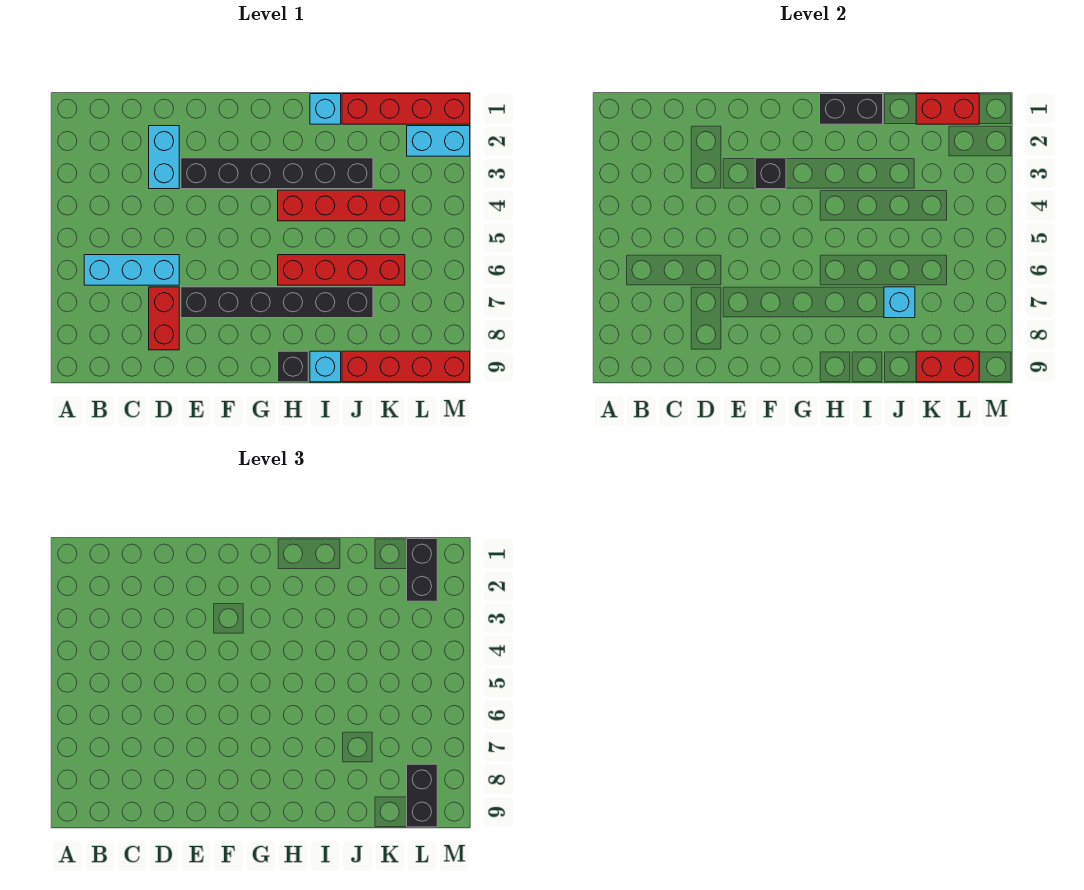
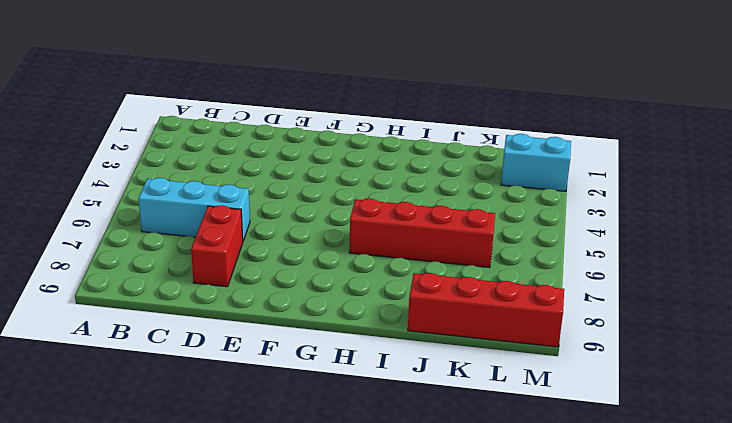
none -> cyan brick D2:D3 level 1
none -> black brick E3:J3 level 1
none -> black brick E7:J7 level 1

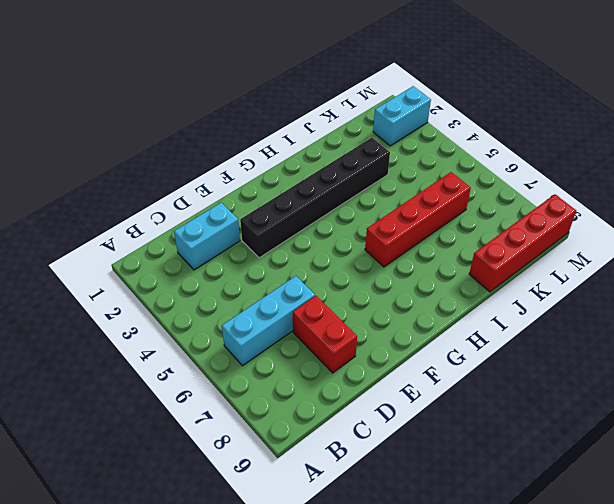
cyan brick C2:D2 level 1 -> cyan brick D2:D3 level 1
none -> black brick E7:J7 level 1
none -> red brick H4:K4 level 1
none -> black brick H9 level 1

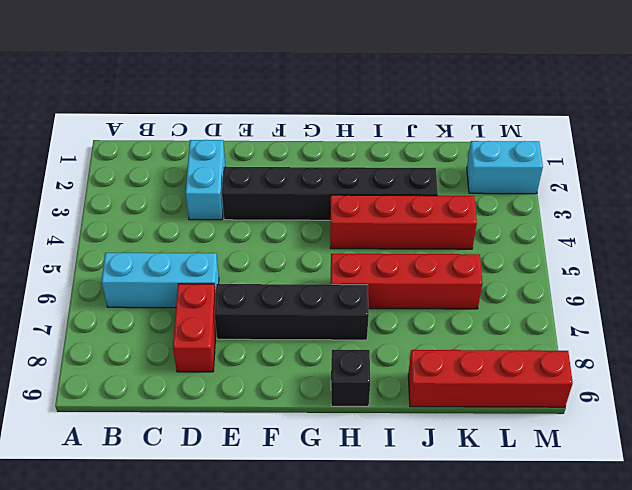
black brick E7:H7 level 1 -> black brick E7:J7 level 1
none -> cyan brick I1 level 1
none -> cyan brick I9 level 1
none -> red brick J1:M1 level 1

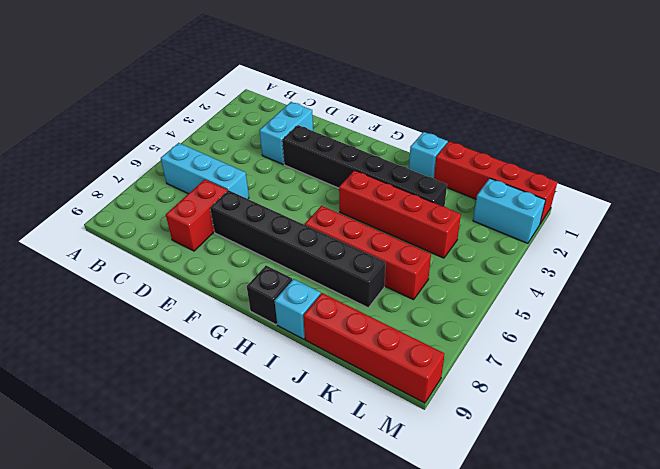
none -> black brick F3 level 2
none -> black brick H1:I1 level 2
none -> cyan brick J7 level 2

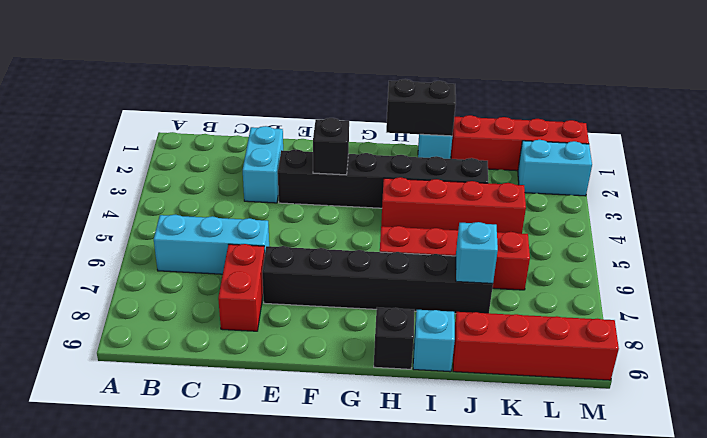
none -> red brick K1:L1 level 2
none -> red brick K9:L9 level 2
none -> black brick L1:L2 level 3

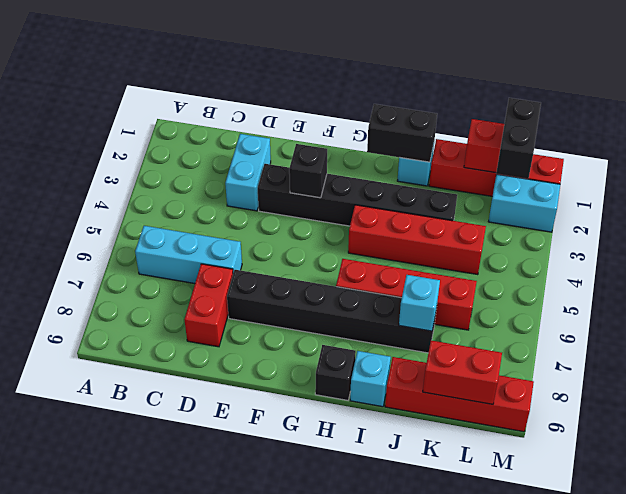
none -> black brick L8:L9 level 3

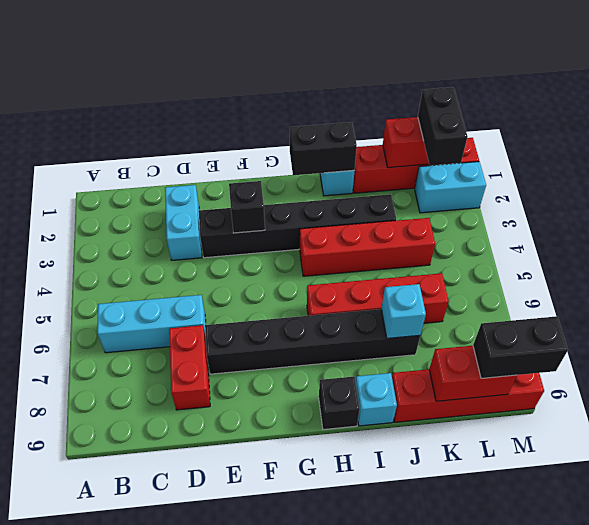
black brick L9:M9 level 3 -> black brick L8:L9 level 3

